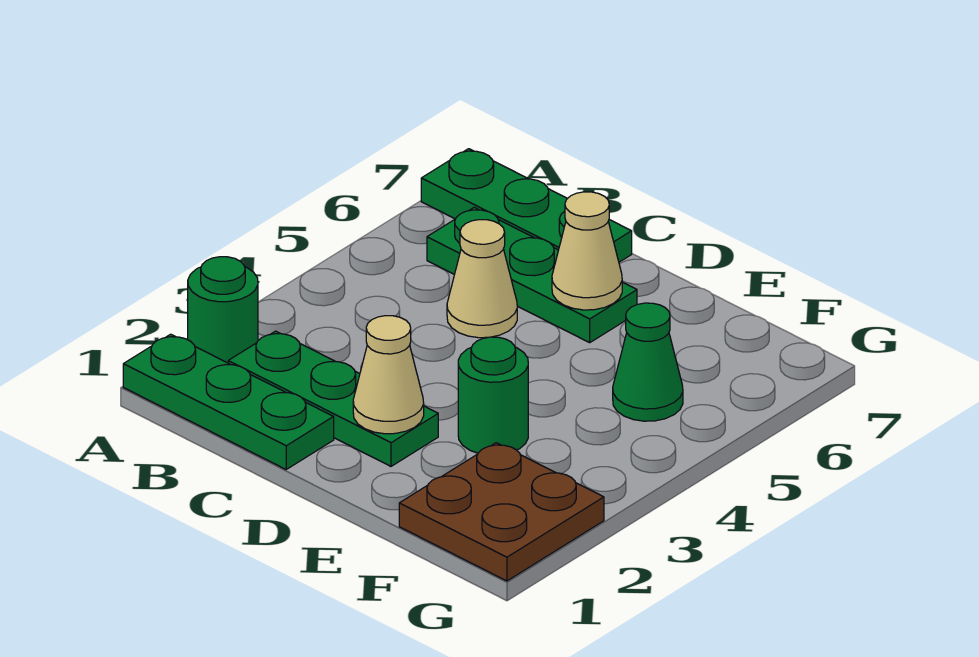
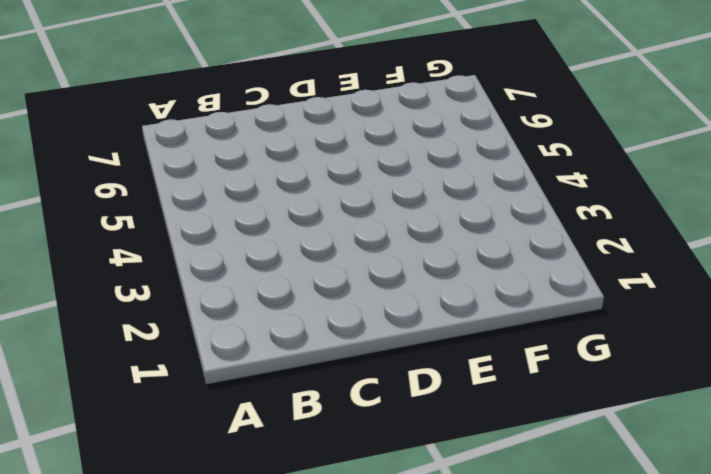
none -> green plate A1:C1 level 1
none -> green round brick A2 level 1

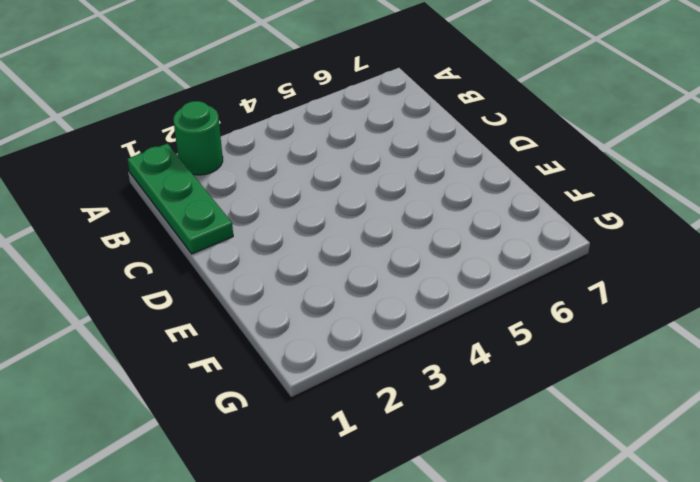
none -> green plate A7:C7 level 1
none -> green plate B2:D2 level 1

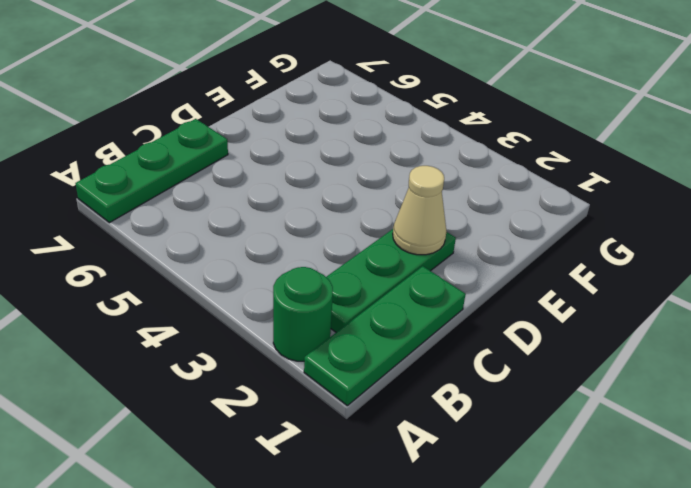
none -> green plate B6:D6 level 1
none -> tan cone C5 level 1

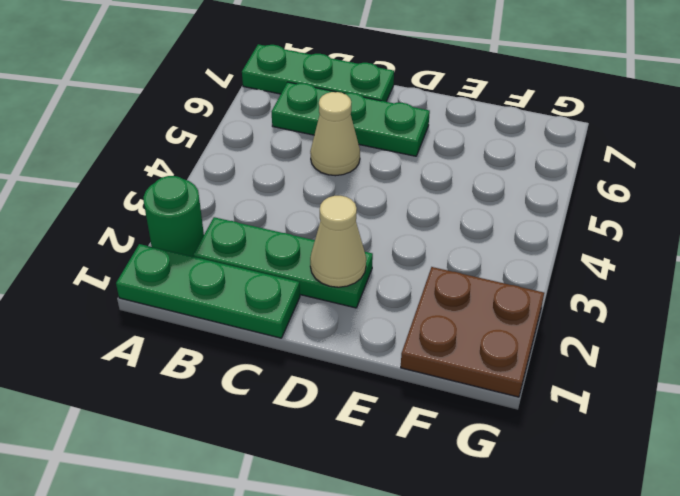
none -> green round brick E3 level 1
none -> green cone F5 level 1

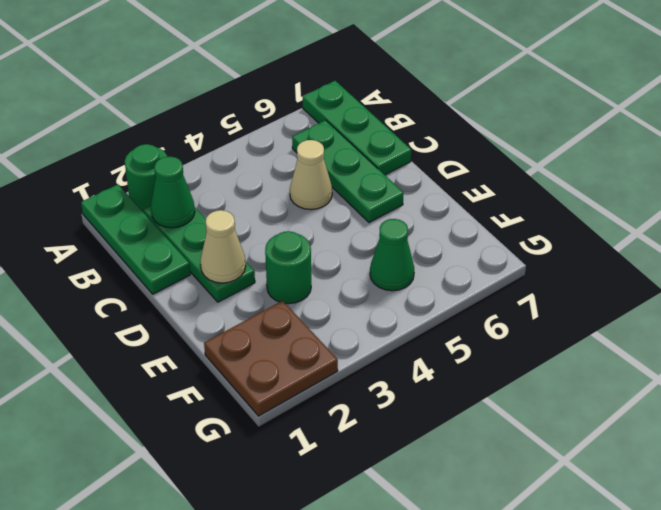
green cone B2 level 2 -> none
none -> tan cone D6 level 2

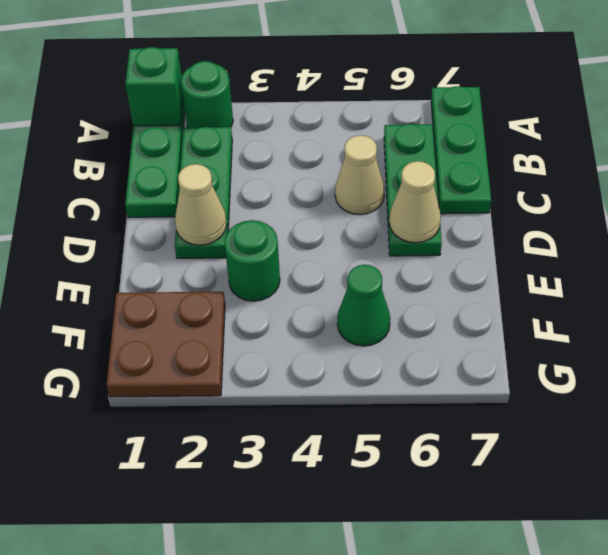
green brick A1 level 2 -> none

